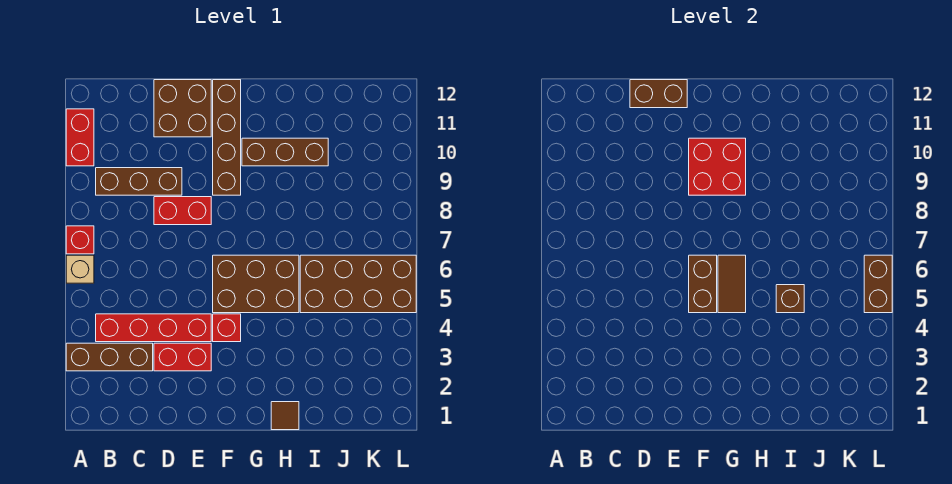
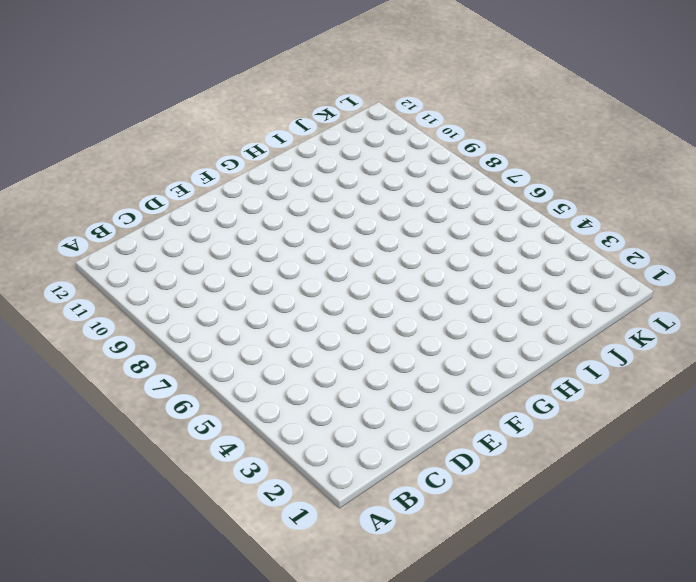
none -> brown brick A3:C3 level 1
none -> tan brick A6 level 1
none -> red brick A7 level 1

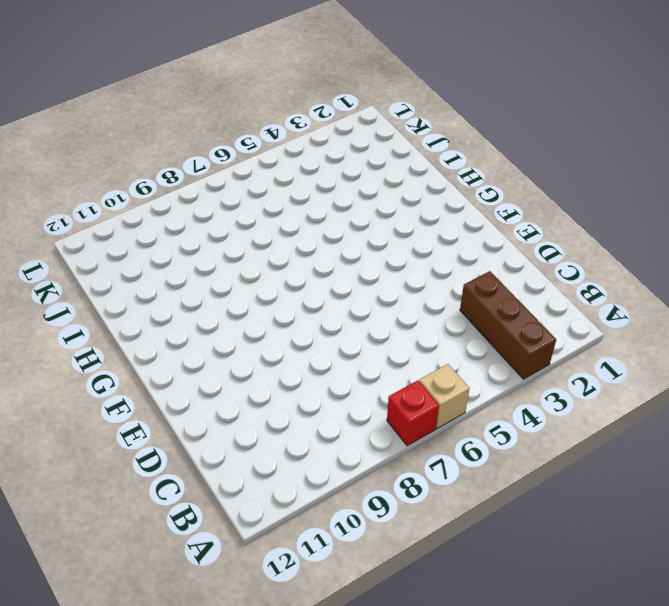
none -> red brick A10:A11 level 1
none -> red brick B4:E4 level 1
none -> brown brick B9:D9 level 1

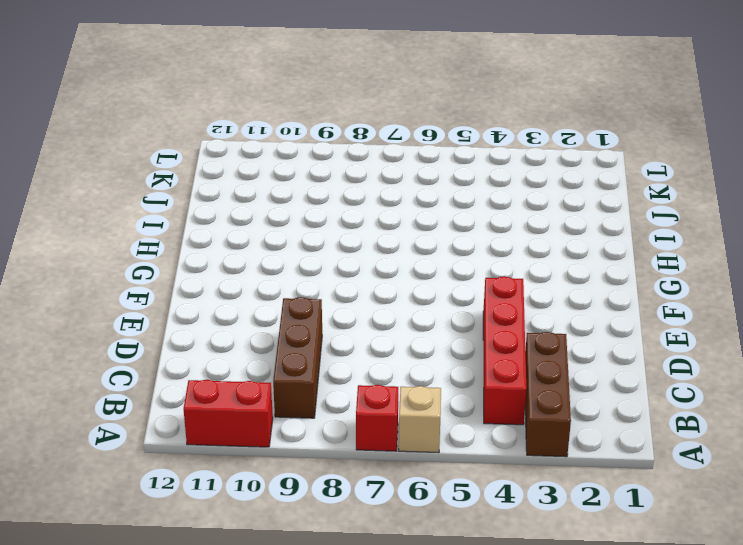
none -> red brick D3:E3 level 1
none -> red brick D8:E8 level 1
none -> brown brick D11:E12 level 1

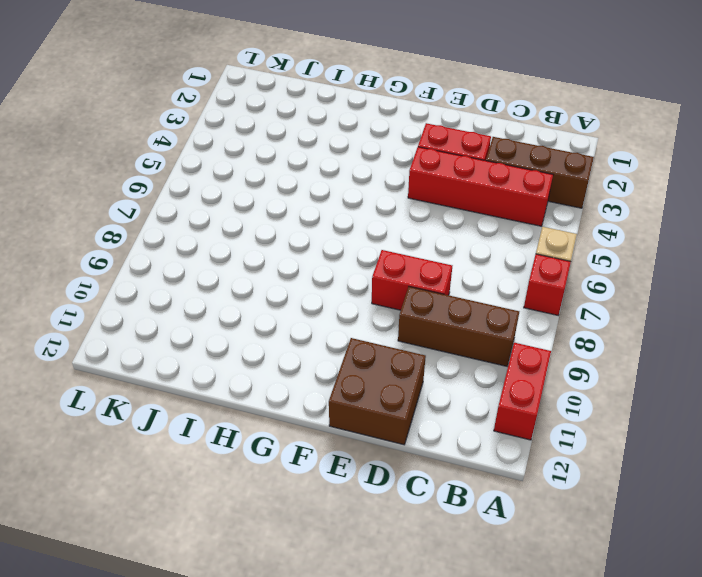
none -> red brick F4 level 1
none -> brown brick F5:H6 level 1
none -> brown brick F9:F12 level 1

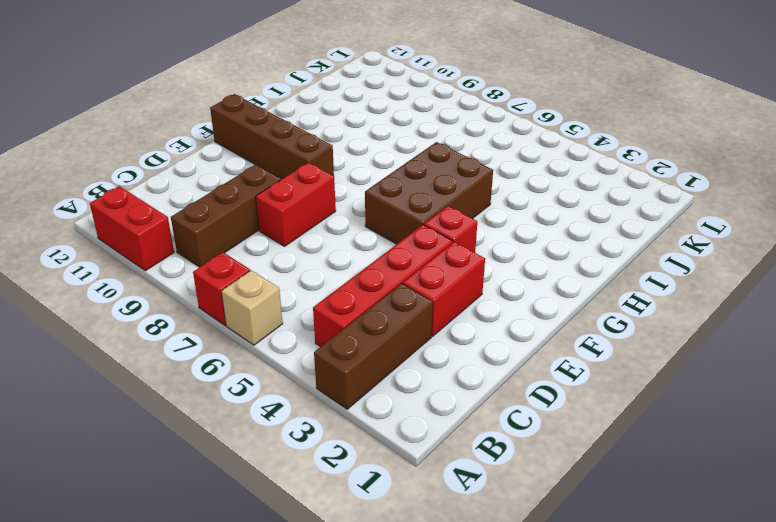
none -> brown brick D11:E12 level 1
none -> brown brick G10:I10 level 1
none -> brown tile H1 level 1

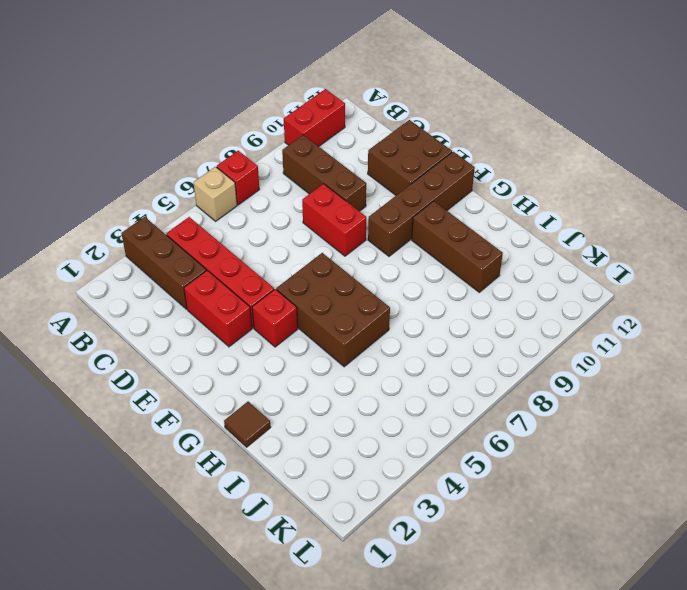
none -> brown brick I5:L6 level 1
none -> brown brick D12:E12 level 2
none -> brown brick F5:F6 level 2

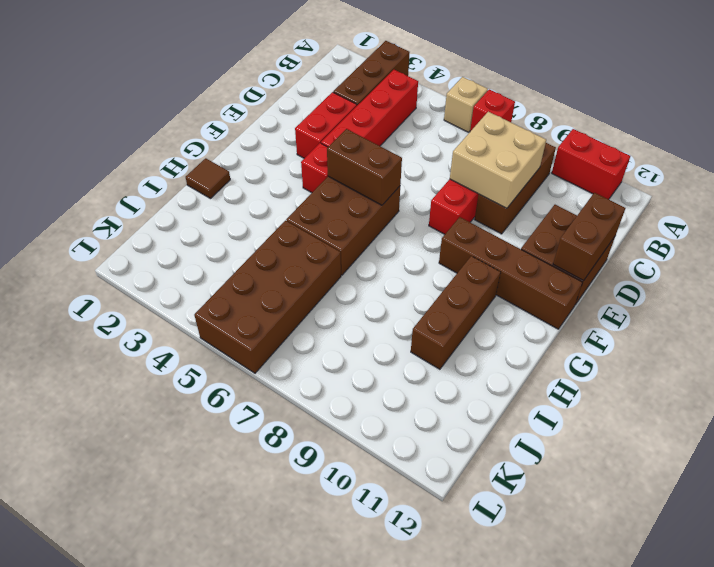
tan brick C8:D9 level 2 -> none
none -> red brick F9:G10 level 2
none -> brown tile G5:G6 level 2
none -> brown brick I5 level 2

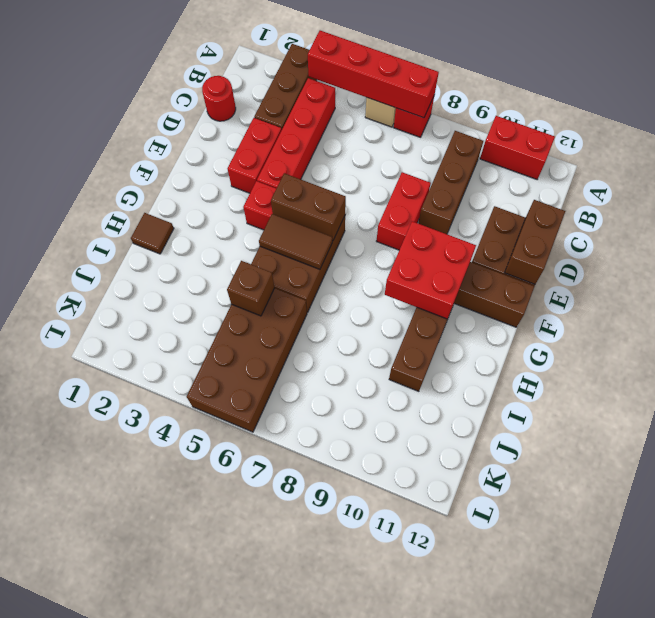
red brick A4:A7 level 2 -> none
red round brick C1 level 1 -> none
none -> brown brick L5:L6 level 2

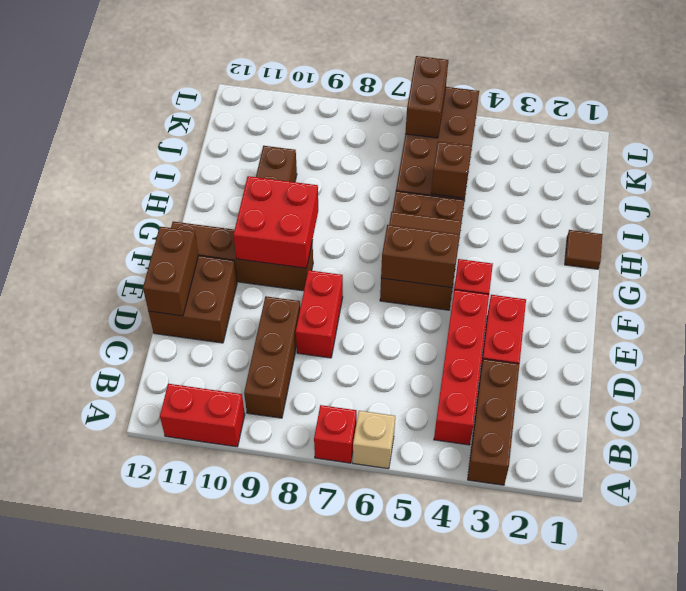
brown brick K6:L6 level 2 -> brown brick L5:L6 level 2

